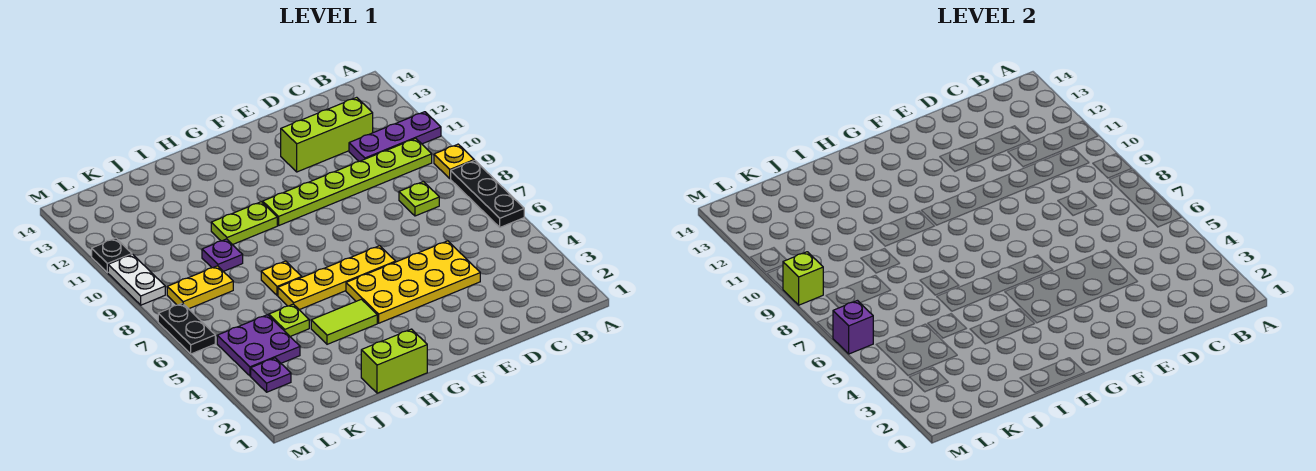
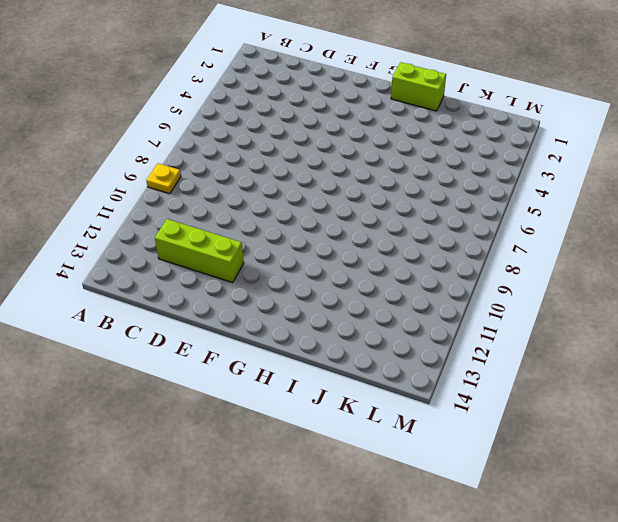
none -> black plate A6:A8 level 1
none -> purple plate A11:C11 level 1
none -> lime plate B10:G10 level 1

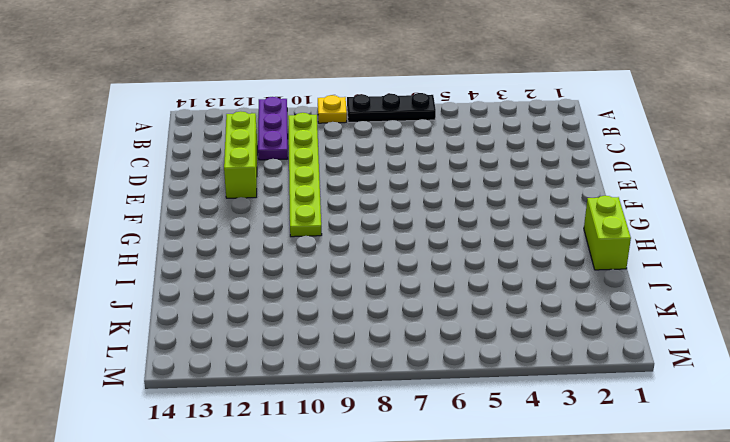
none -> lime plate C8 level 1
none -> yellow plate D4:G5 level 1
none -> yellow plate F6:I6 level 1

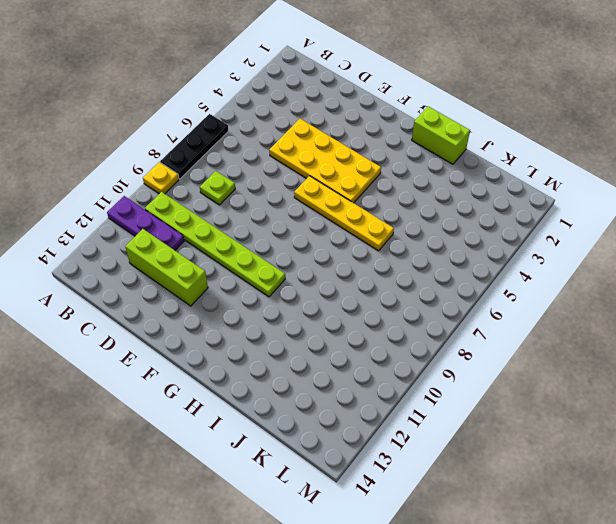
none -> lime tile H4:I4 level 1
none -> lime plate H10:I10 level 1
none -> yellow plate I7 level 1

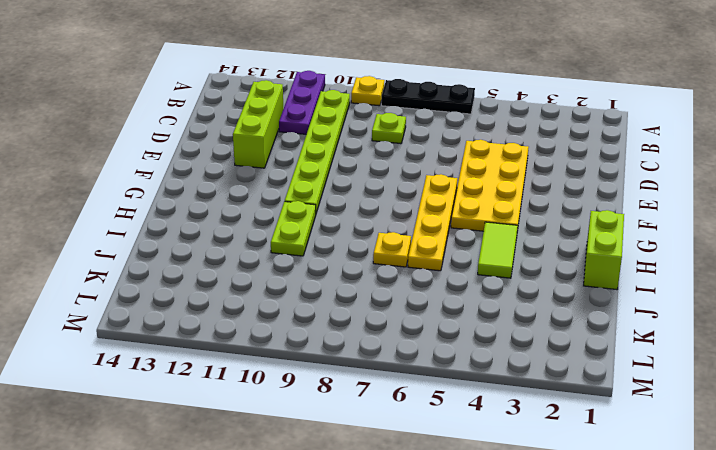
none -> lime plate J5 level 1
none -> purple plate J9 level 1
none -> purple plate K4:L5 level 1

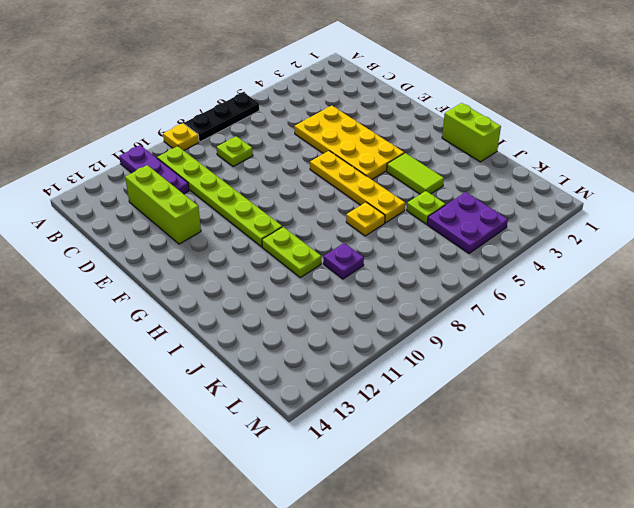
none -> yellow plate K8:L8 level 1
none -> purple plate L3 level 1
none -> black plate M6:M7 level 1

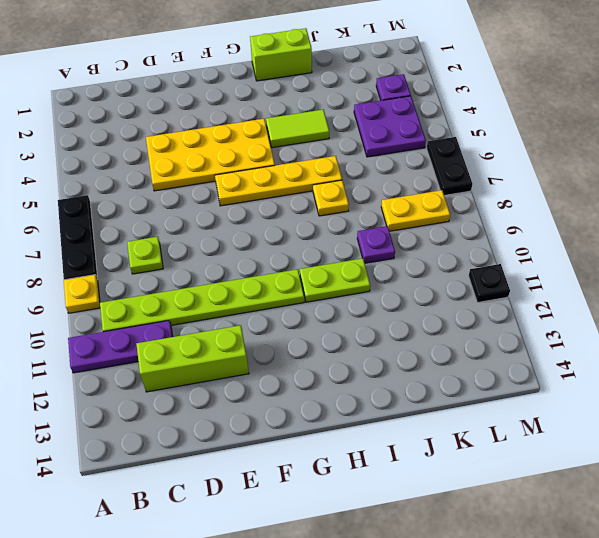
none -> lime plate J5 level 1
none -> white plate M9:M10 level 1
none -> purple brick M6 level 2

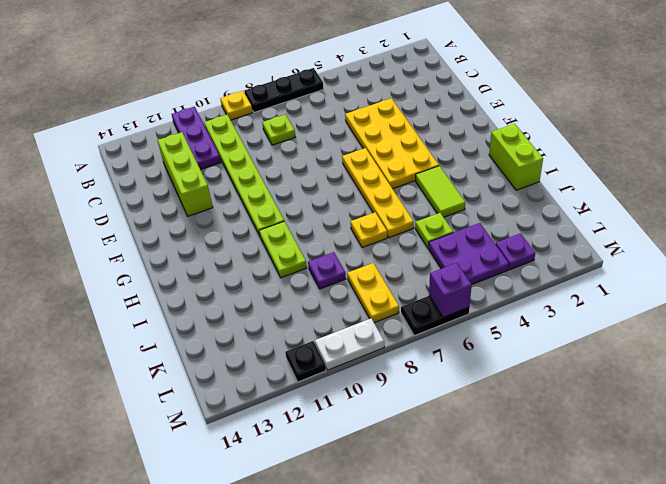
none -> lime brick M9 level 2

